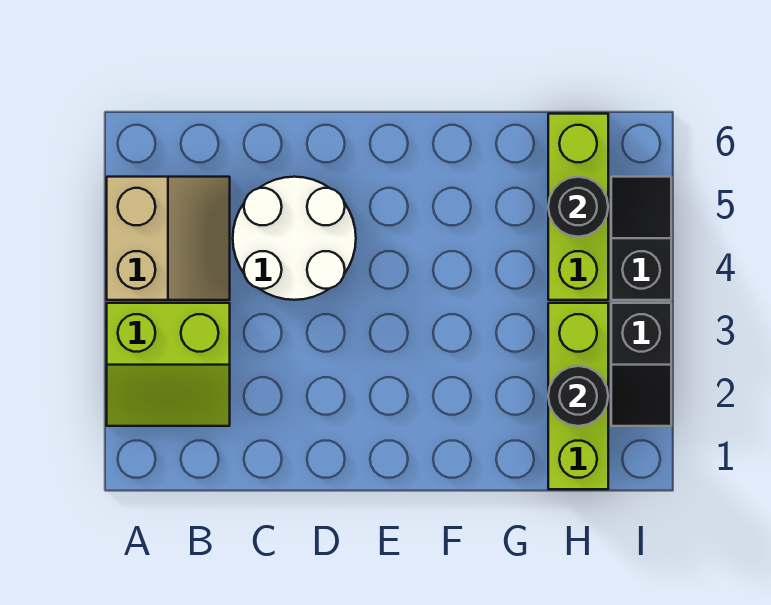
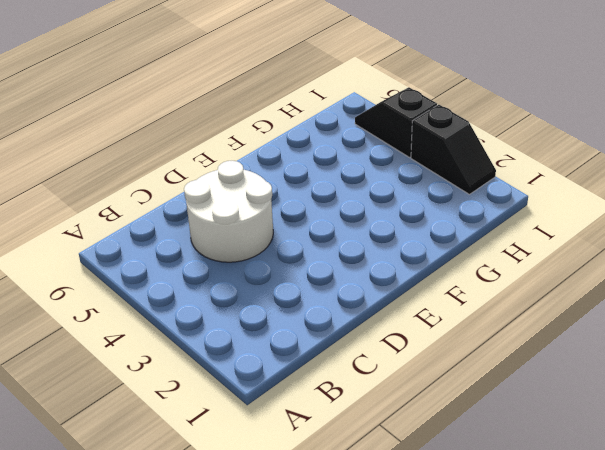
none -> lime slope A2:B3 level 1 top 3
none -> tan slope A4:B5 level 1 top A

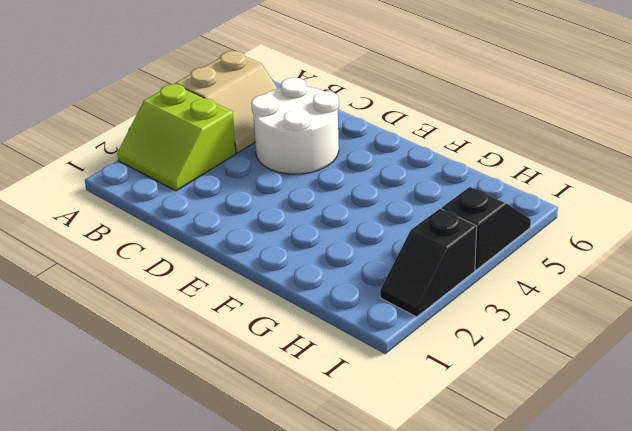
none -> lime brick H1:H3 level 1
none -> lime brick H4:H6 level 1

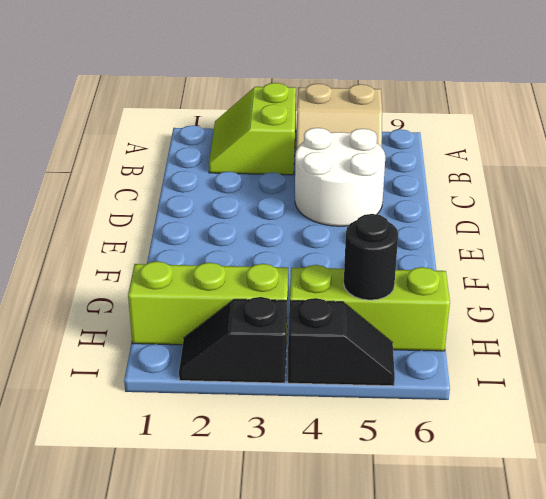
none -> black round brick H2 level 2

